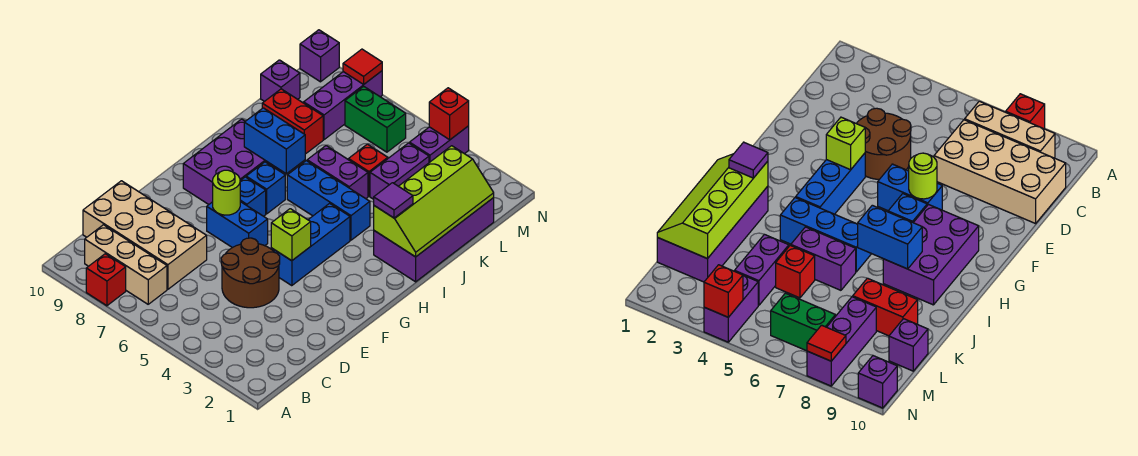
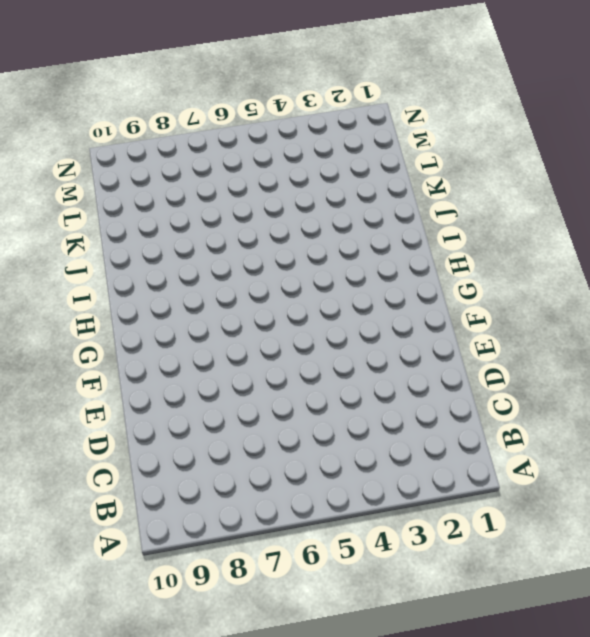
none -> red brick A8 level 1
none -> tan brick B7:B9 level 1
none -> tan brick C7:D10 level 1

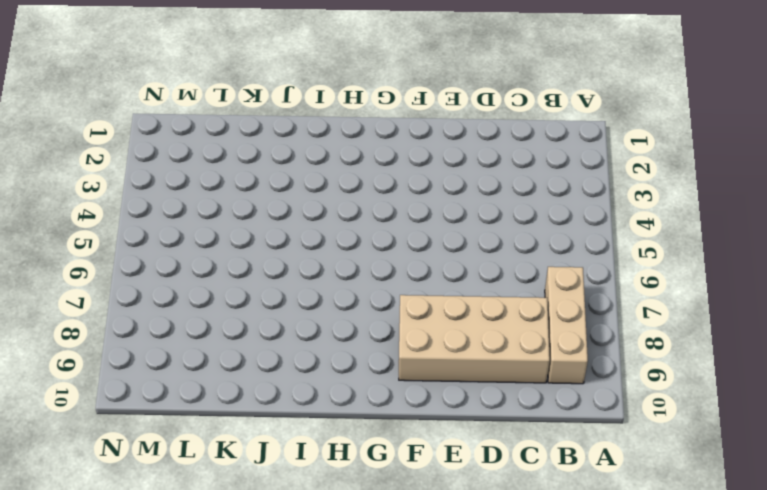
tan brick C8:F9 level 1 -> tan brick C7:D10 level 1
none -> red brick A8 level 1
none -> brown round brick D4:E5 level 1
none -> blue brick F4:H4 level 1

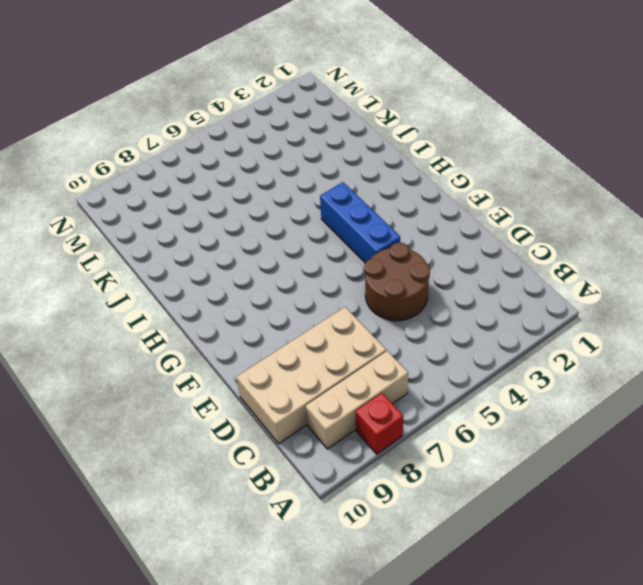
none -> blue brick F6:F7 level 1
none -> blue brick G7 level 1
none -> purple brick G8:I9 level 1

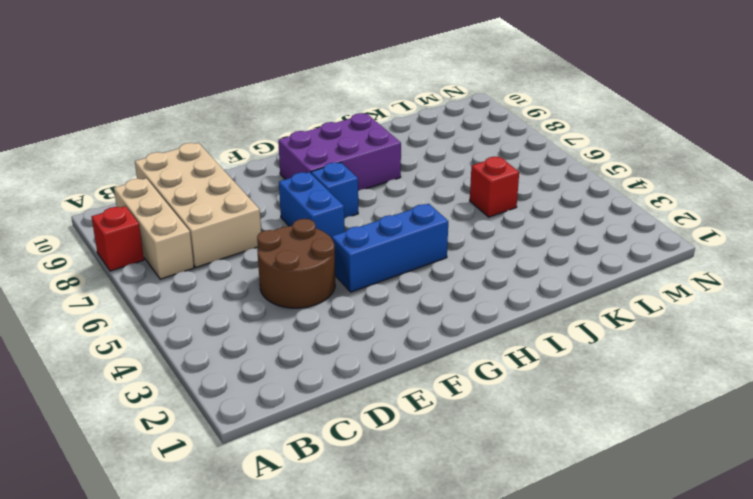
none -> blue brick H7 level 1
none -> purple brick I1:L2 level 1
none -> blue brick I4:I6 level 1

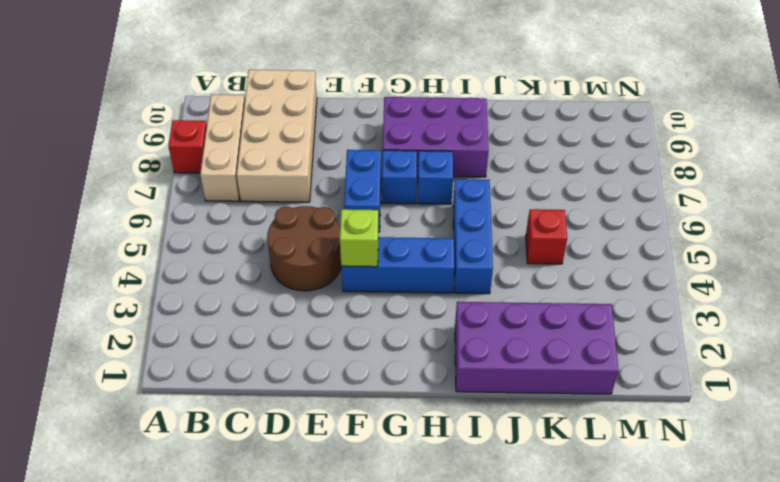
none -> purple brick J5:J6 level 1
none -> purple brick K4:L4 level 1
none -> red brick K8:K9 level 1

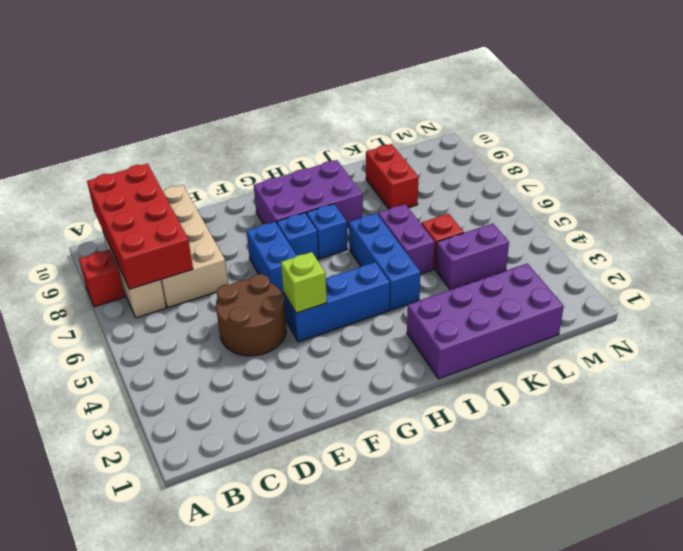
red brick B7:C10 level 2 -> none
none -> purple brick L8:N8 level 1
none -> purple brick L10 level 1
none -> purple brick M4:N4 level 1

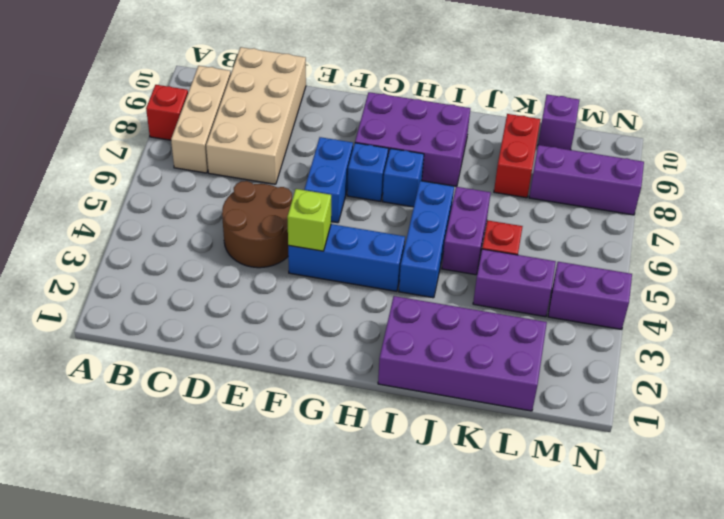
none -> green brick M6:M7 level 1
none -> purple brick N10 level 1
none -> lime round brick F7 level 2

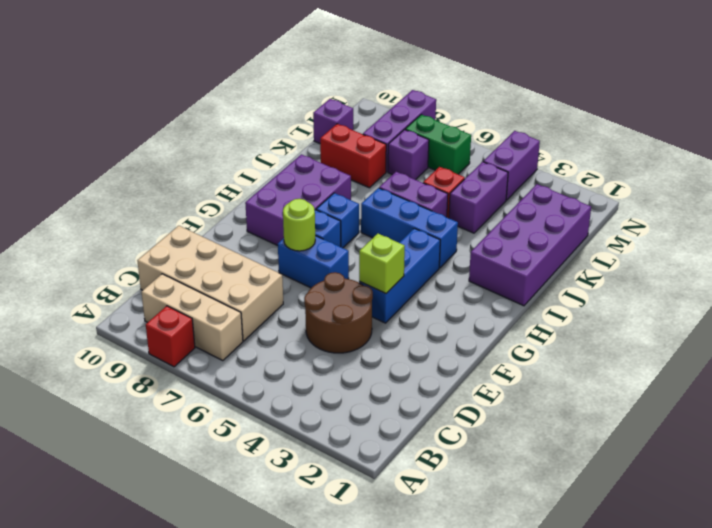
purple brick L7 level 1 -> purple brick N10 level 1
none -> lime slope I1:L2 level 2 top 2
none -> blue brick I7:I8 level 2
none -> red brick N4 level 2

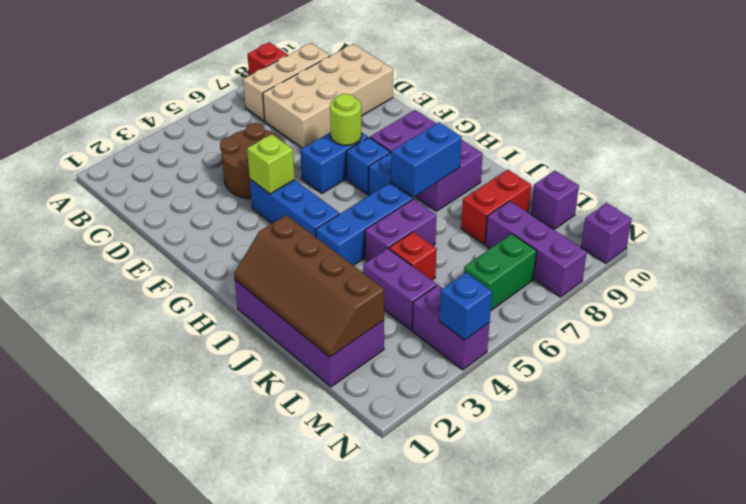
brown slope I1:L2 level 2 top 2 -> lime slope I1:L2 level 2 top 2
blue brick N4 level 2 -> red brick N4 level 2
none -> red tile N8 level 2
none -> purple tile I2 level 3

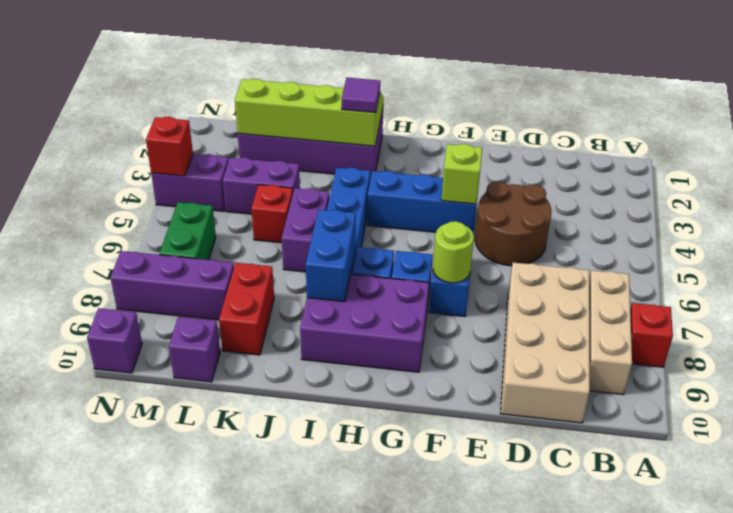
none -> red tile N8 level 2

